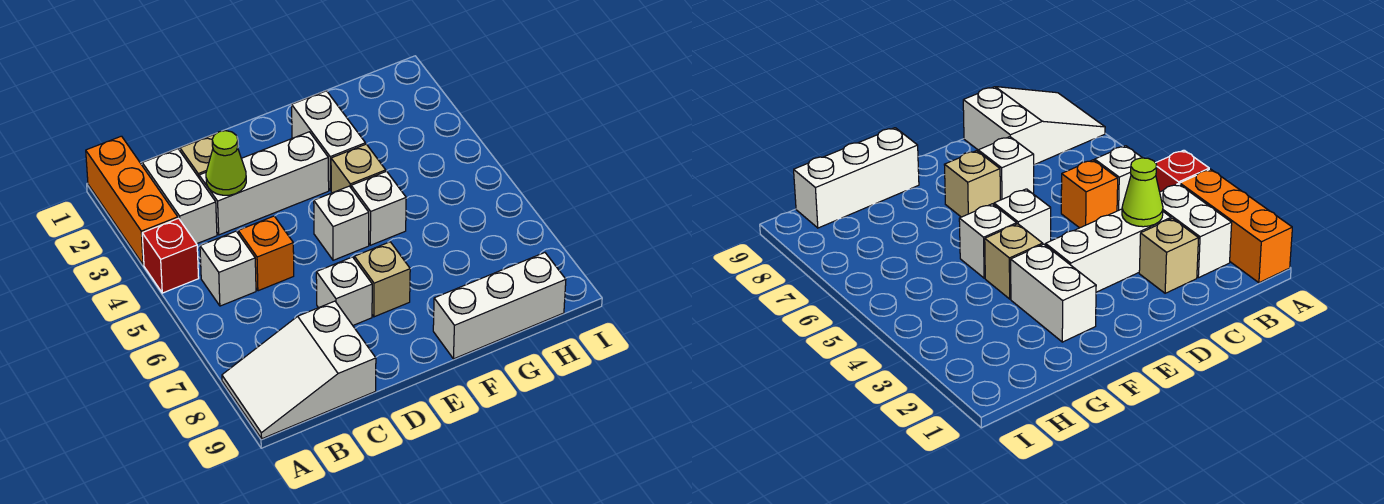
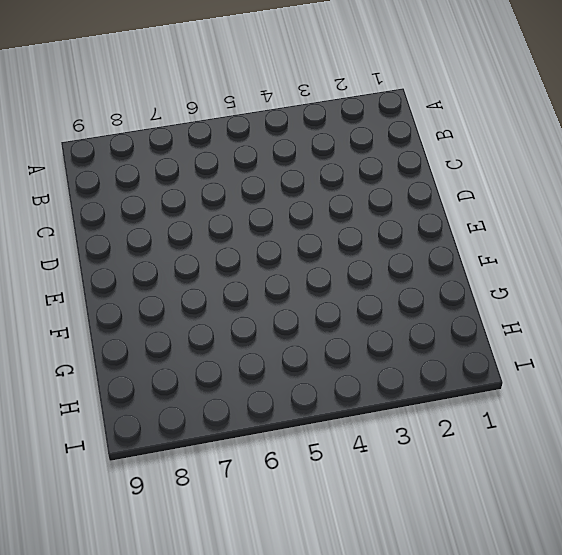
none -> orange brick A1:A3 level 1
none -> red brick A4 level 1
none -> white slope A8:C9 level 1 top C

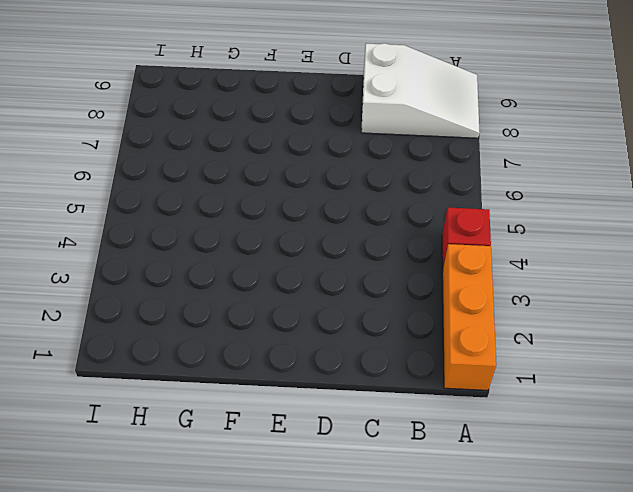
none -> white brick B2:B3 level 1
none -> white brick B5 level 1
none -> tan brick C2 level 1

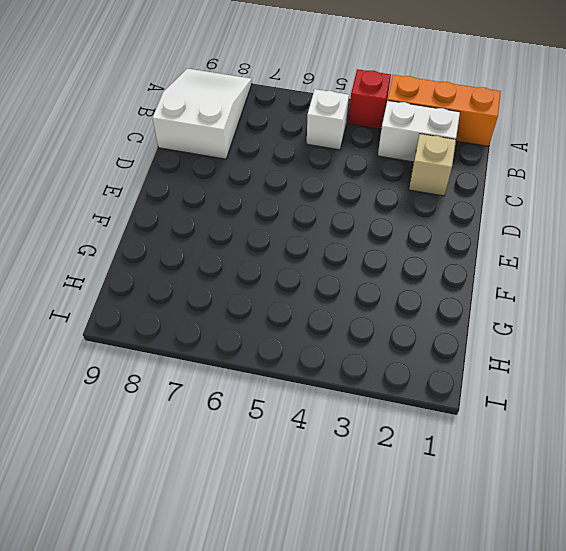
none -> white brick C3:E3 level 1
none -> orange brick C5 level 1
none -> white brick D7 level 1

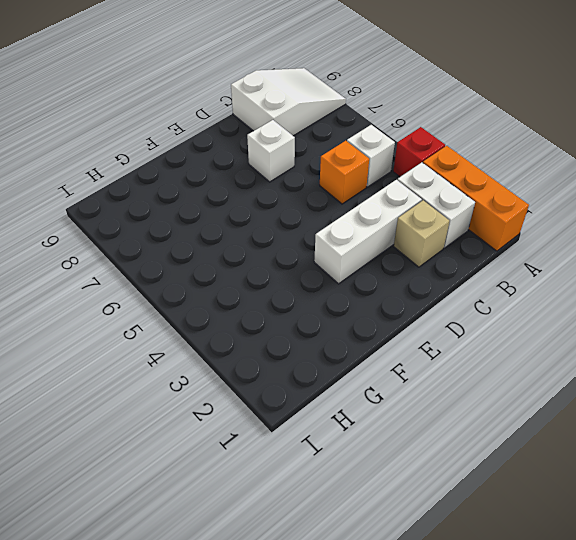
none -> white brick E5 level 1
none -> tan brick E7 level 1
none -> white brick F2:F3 level 1

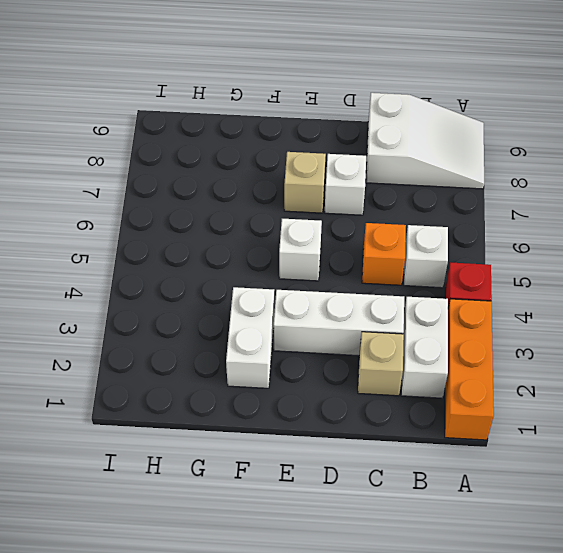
none -> tan brick F4 level 1
none -> white brick F5 level 1
none -> white brick F9:H9 level 1

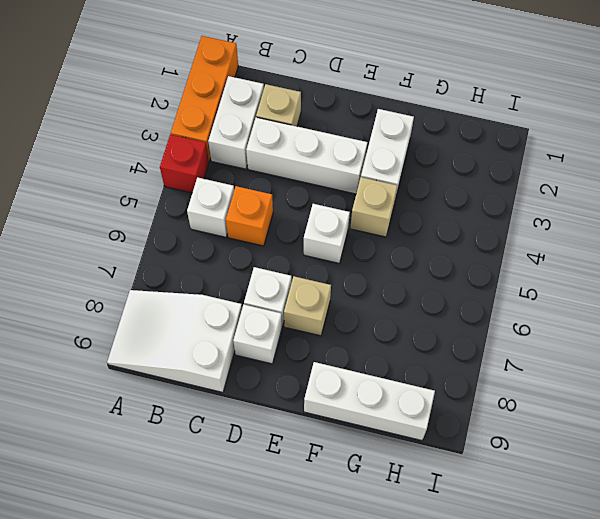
white brick D8 level 1 -> white brick F5 level 1
none -> lime cone C3 level 2

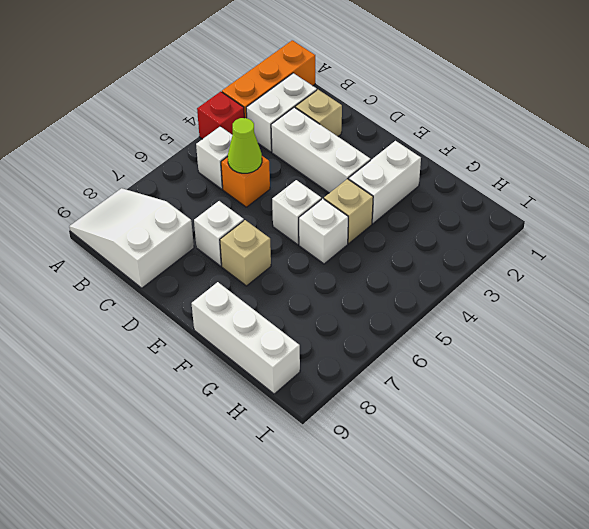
lime cone C5 level 2 -> lime cone C3 level 2

